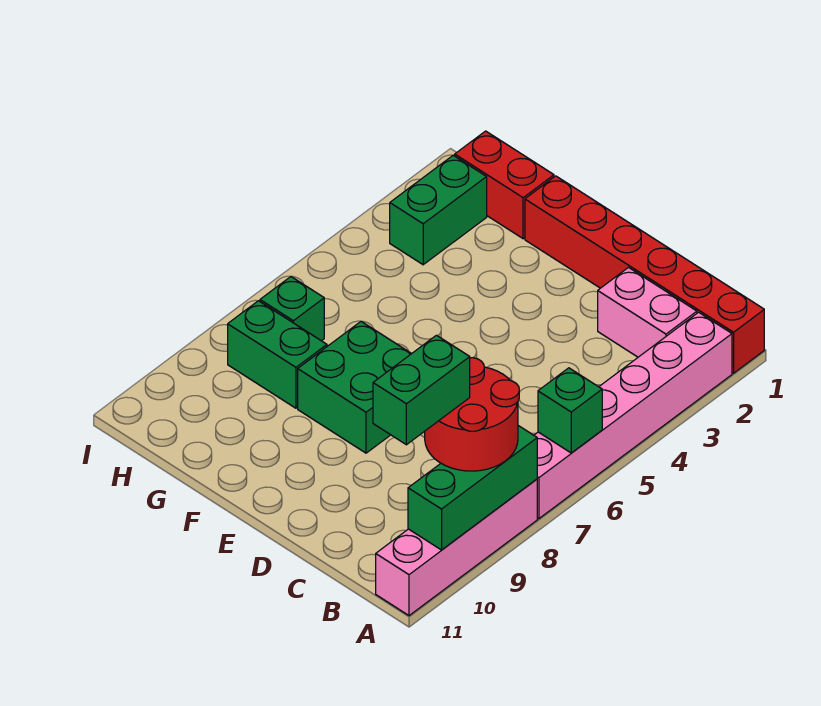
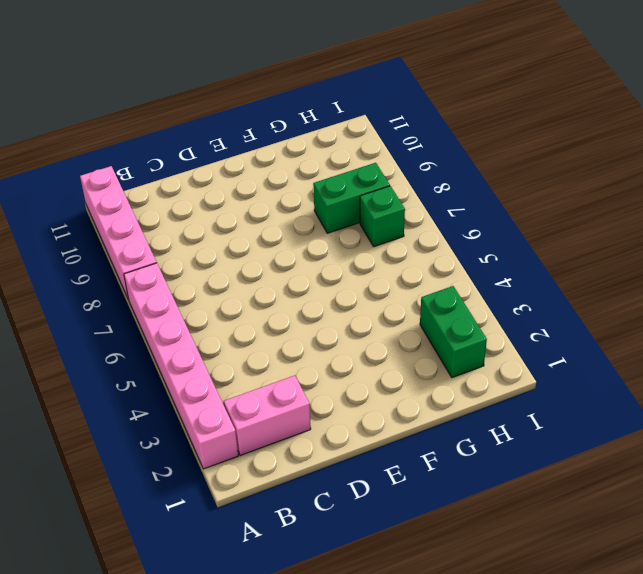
none -> red brick A1:F1 level 1
none -> green brick E7:F8 level 1
none -> red brick G1:H1 level 1

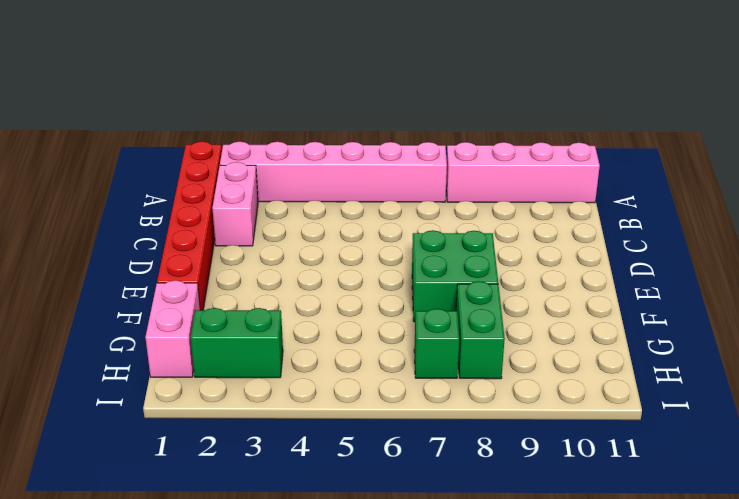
pink brick G1:H1 level 1 -> red brick G1:H1 level 1
none -> green brick A6 level 2
none -> green brick A8:A10 level 2
none -> red round brick A8:B9 level 3

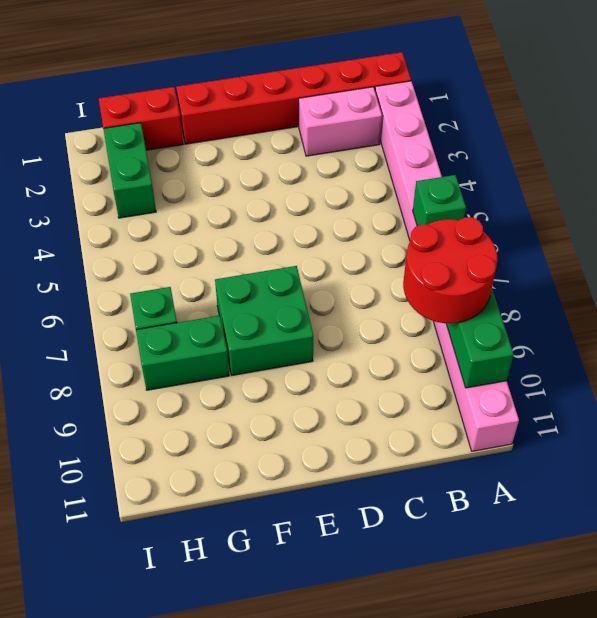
none -> green brick B9:B10 level 4

